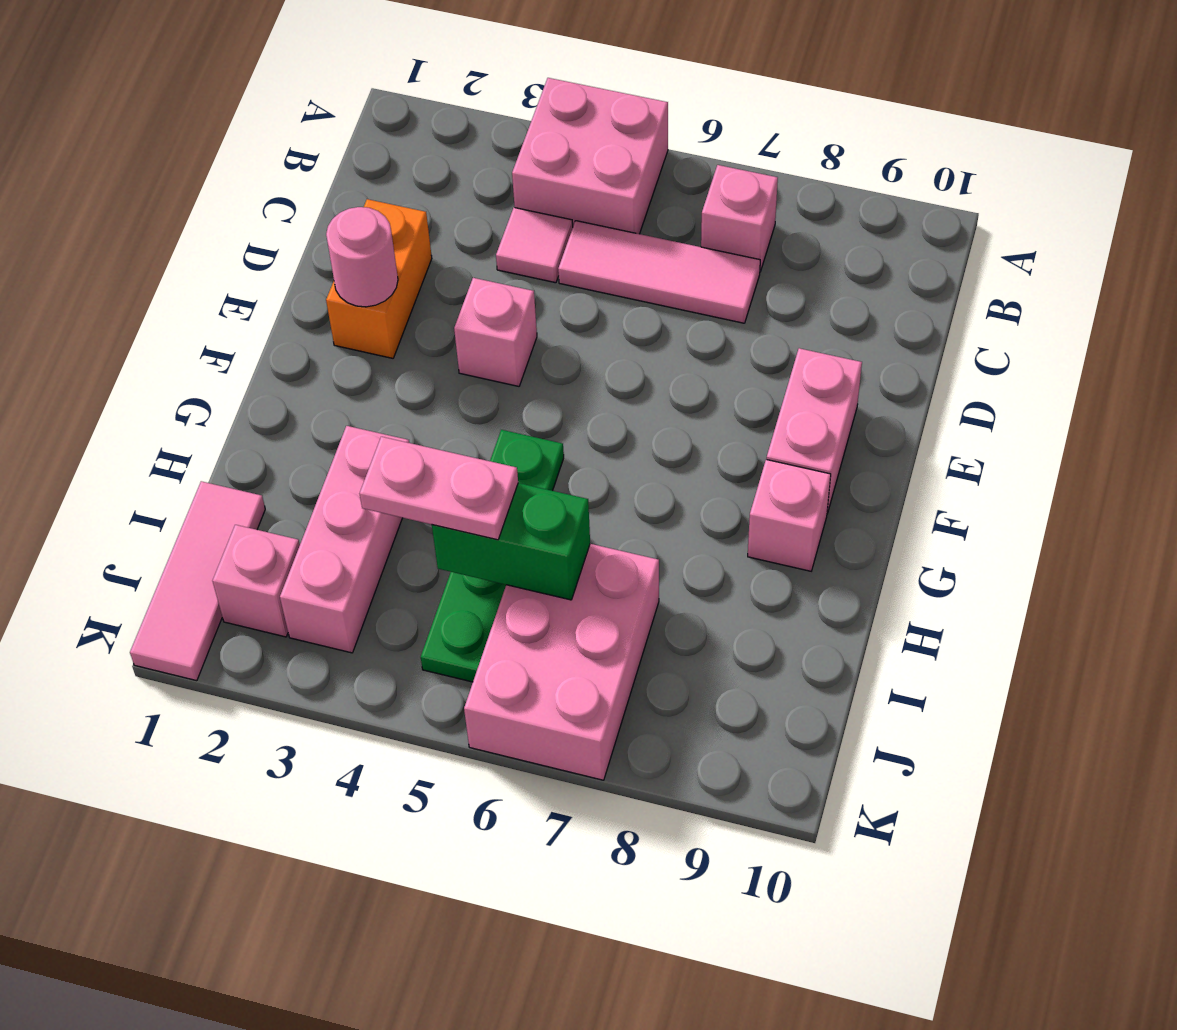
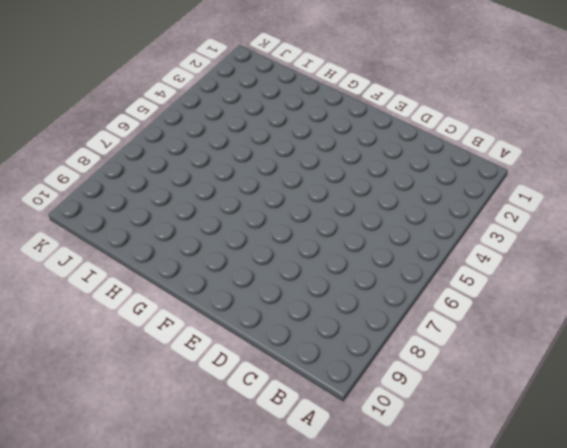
none -> pink brick A4:B5 level 1
none -> pink brick B7 level 1
none -> pink tile C4 level 1

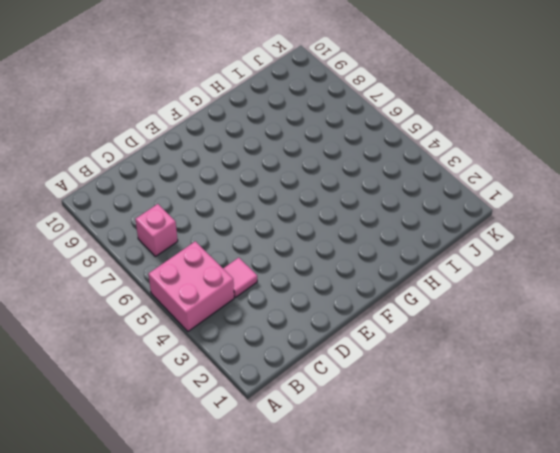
none -> pink tile C5:C7 level 1
none -> orange brick D2:E2 level 1
none -> pink brick E4 level 1

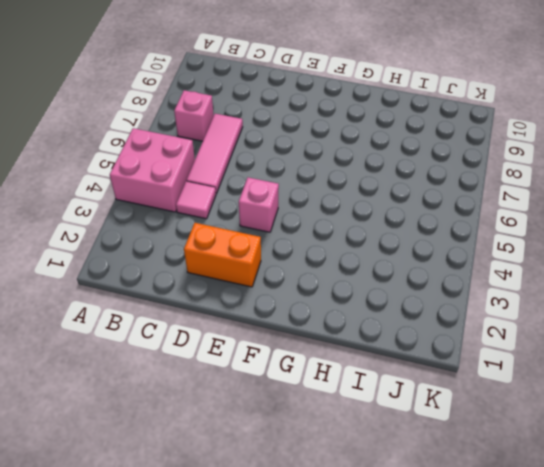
none -> pink brick E9:F9 level 1
none -> green plate G5:J5 level 1
none -> pink brick G9 level 1

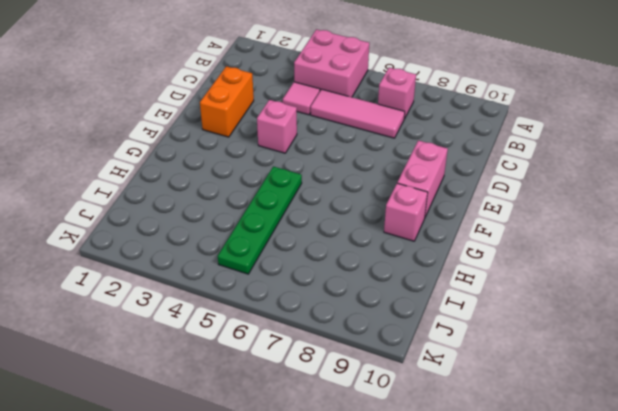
none -> pink brick H3:J3 level 1
none -> pink tile I1:K1 level 1
none -> pink brick I6:K7 level 1

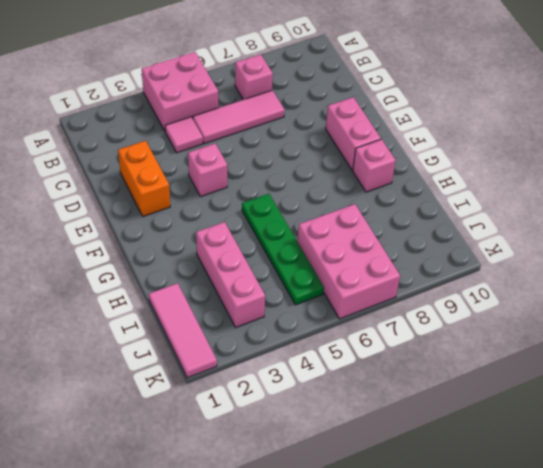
none -> pink brick J2 level 1
none -> pink round brick E2 level 2
none -> green brick I5:I6 level 2

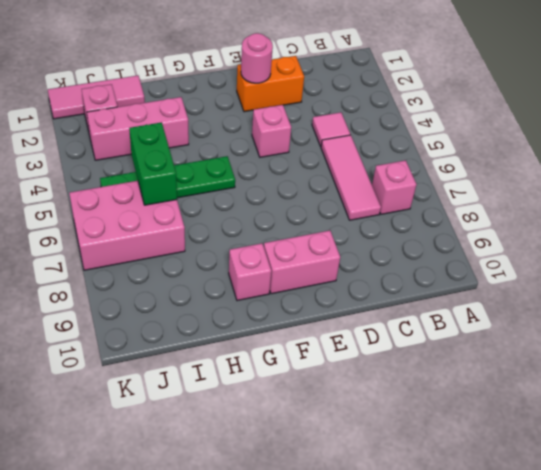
none -> pink brick A4:B5 level 1
none -> pink plate I4:I5 level 3

